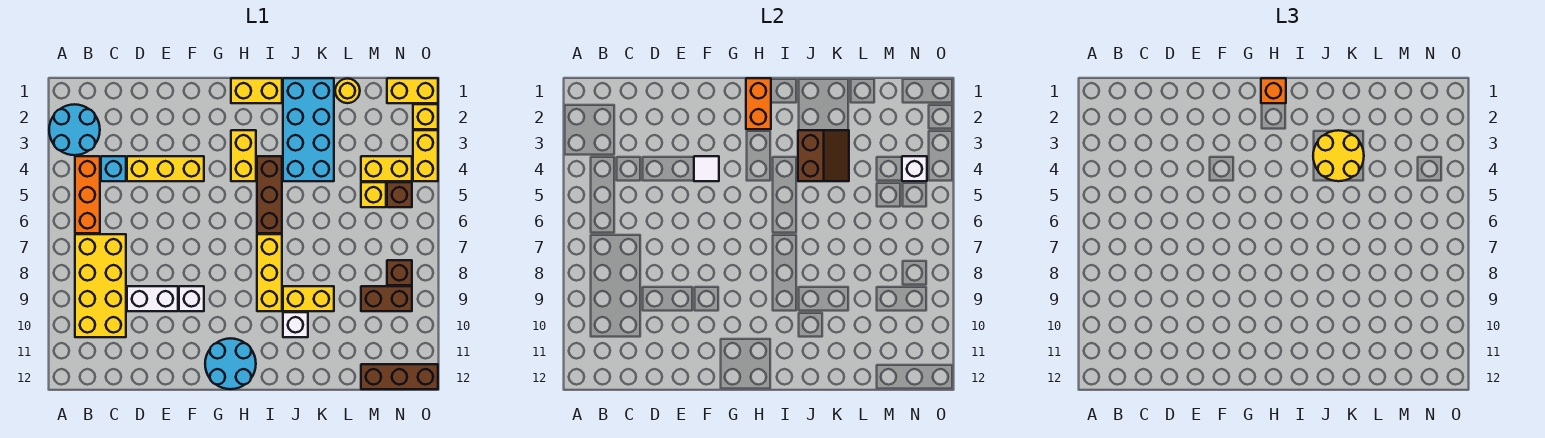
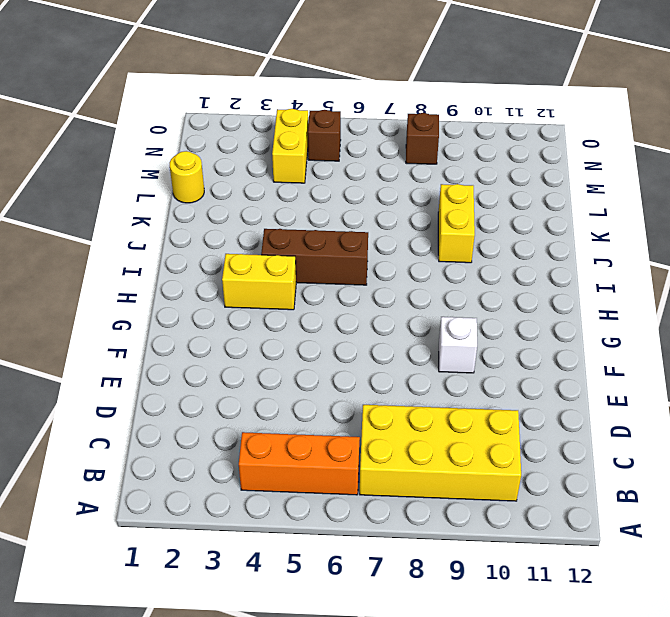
none -> cyan round brick A2:B3 level 1
none -> cyan brick C4 level 1
none -> yellow brick D4:F4 level 1
none -> white brick D9:E9 level 1

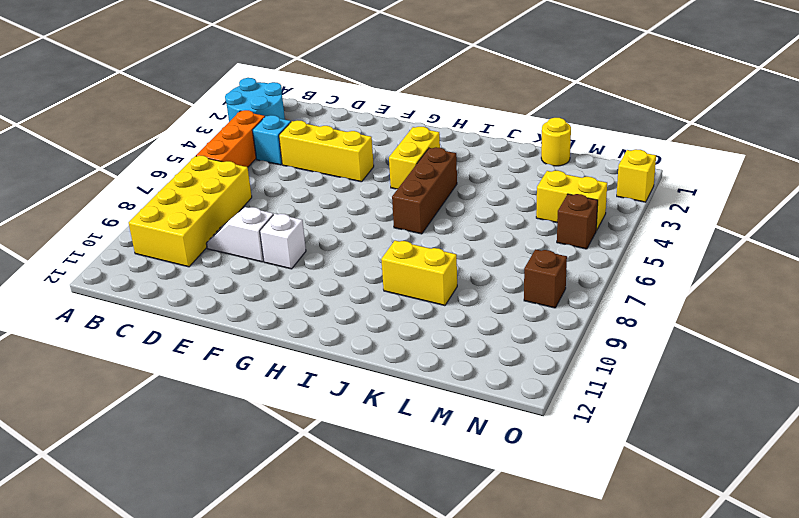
white slope D9:E9 level 1 top E -> white brick D9:E9 level 1
none -> cyan round brick G11:H12 level 1
none -> yellow brick H1:I1 level 1
none -> yellow brick I7:I9 level 1
none -> cyan brick J1:K4 level 1

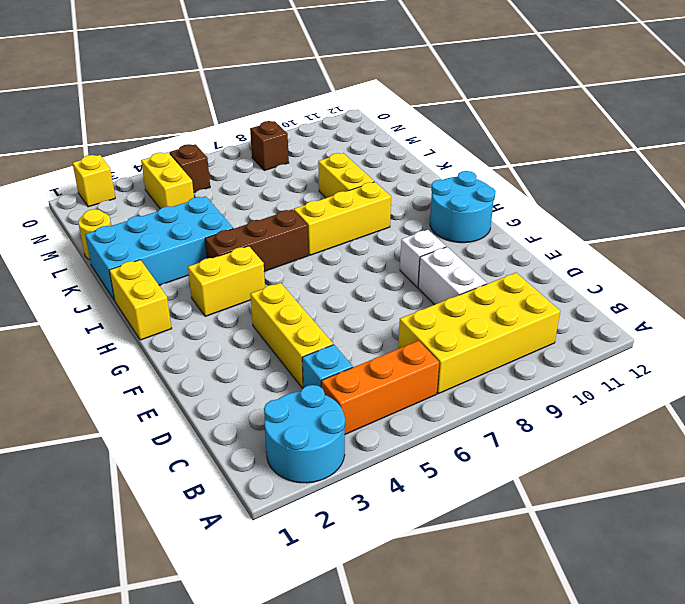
none -> white brick J10 level 1
none -> yellow brick M5 level 1
none -> brown brick M9:N9 level 1
none -> brown brick M12:O12 level 1

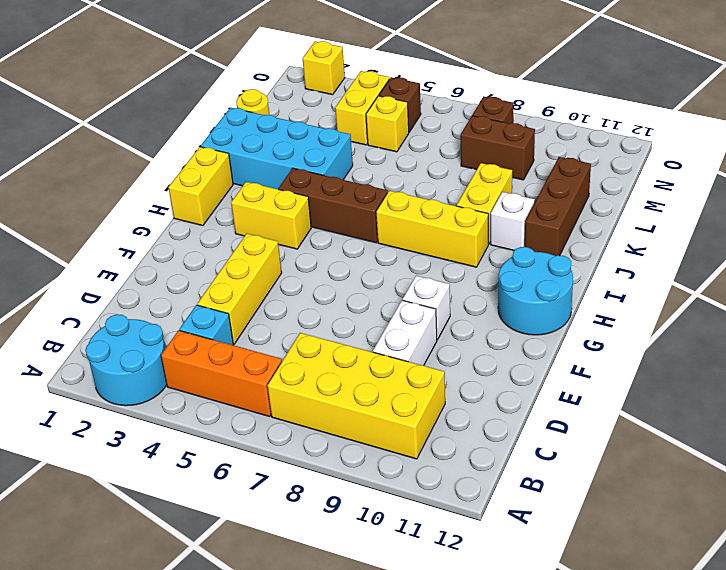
brown brick J11:L11 level 1 -> brown brick M12:O12 level 1
brown brick M8:M9 level 1 -> brown brick M9:N9 level 1
none -> yellow brick N1:O1 level 1
none -> yellow brick O3:O4 level 1
none -> white tile F4 level 2
none -> orange brick H1:H2 level 2

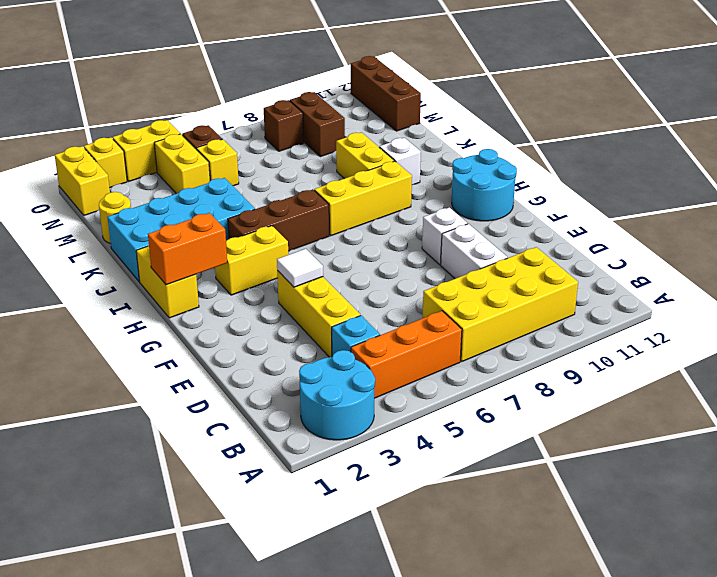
none -> brown slope J3:K4 level 2 top J
none -> white brick N4 level 2
none -> orange brick H1 level 3
none -> yellow round brick J3:K4 level 3

